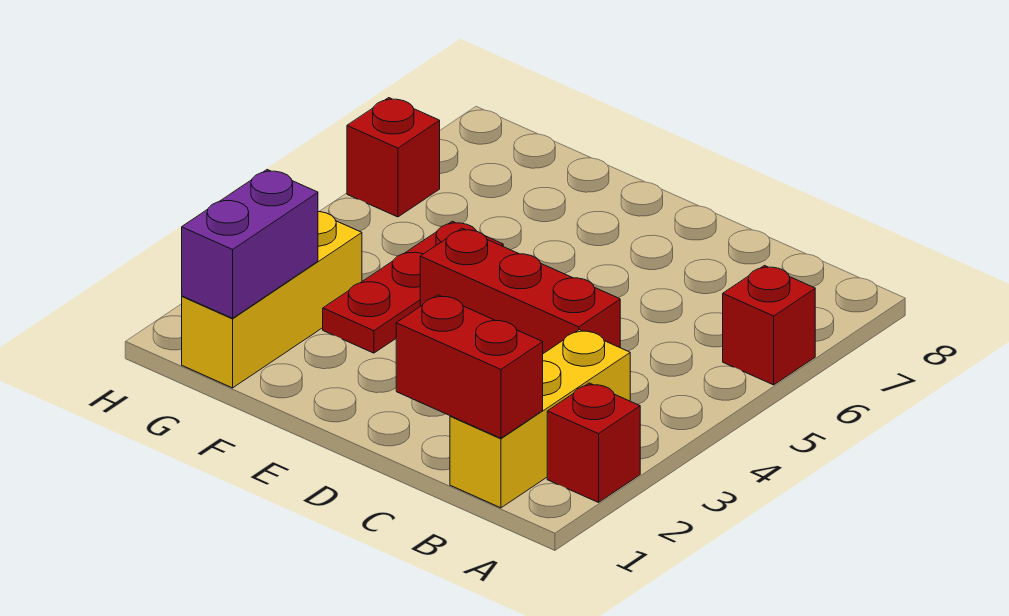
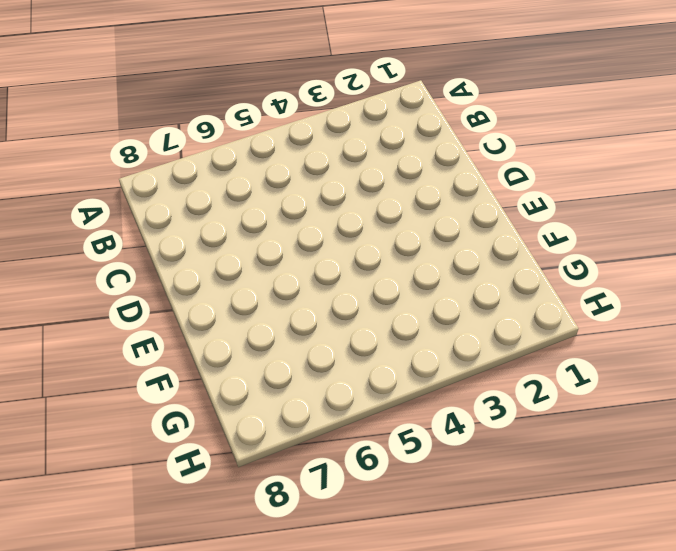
none -> red brick A2 level 1
none -> red brick A6 level 1

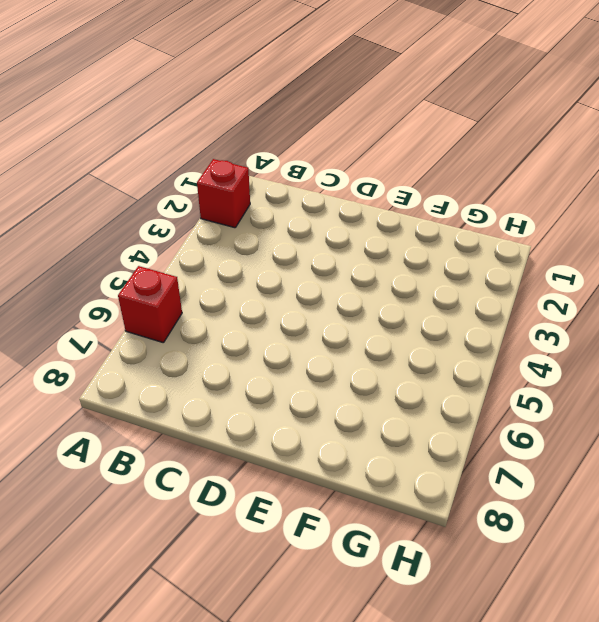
none -> yellow brick B1:B3 level 1
none -> red brick C4:E4 level 1

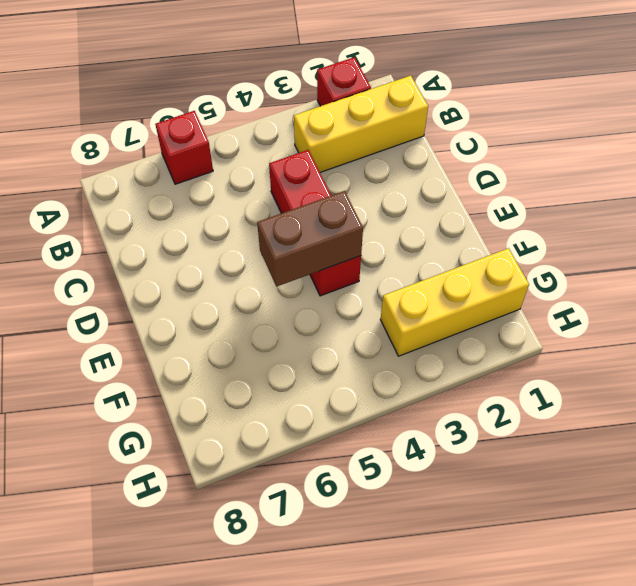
brown brick E4:E5 level 2 -> none
none -> red plate F3:F5 level 1
none -> red brick H6 level 1

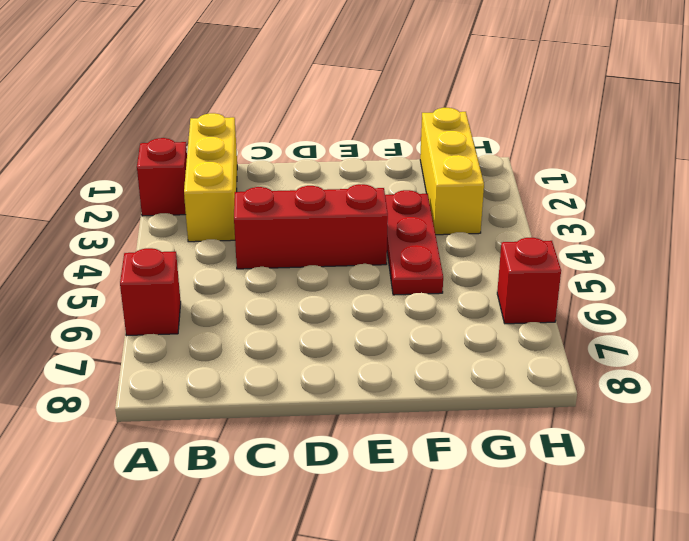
none -> red brick B1:C1 level 2
none -> purple brick G1:G2 level 2

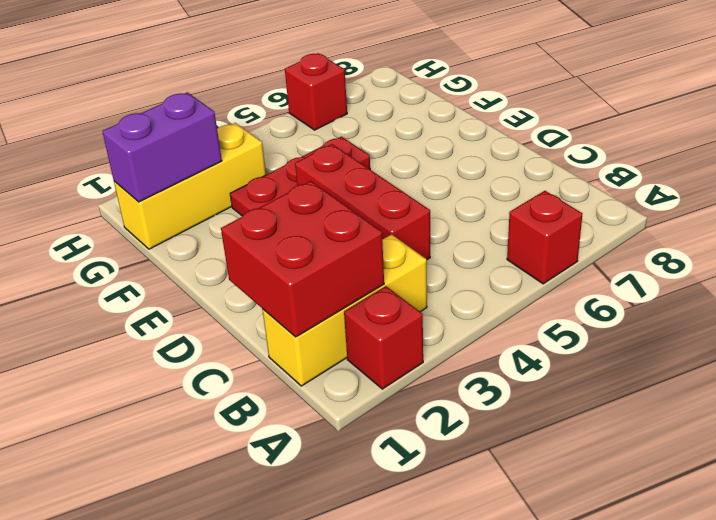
red brick B1:C2 level 2 -> red brick B1:C1 level 2

